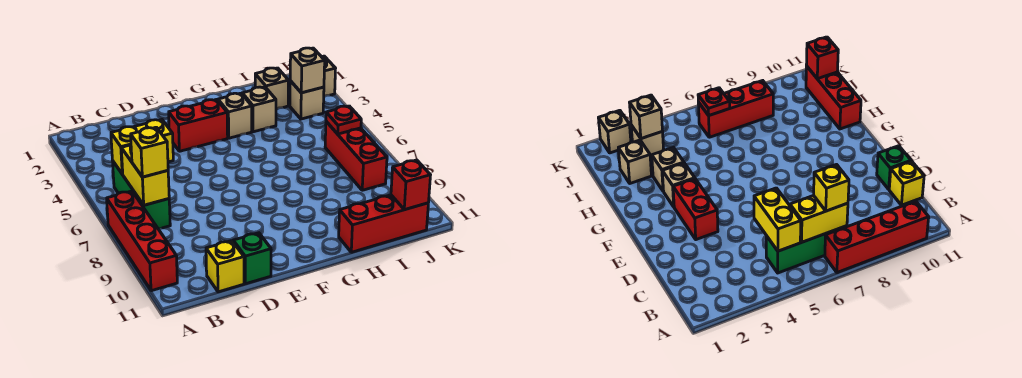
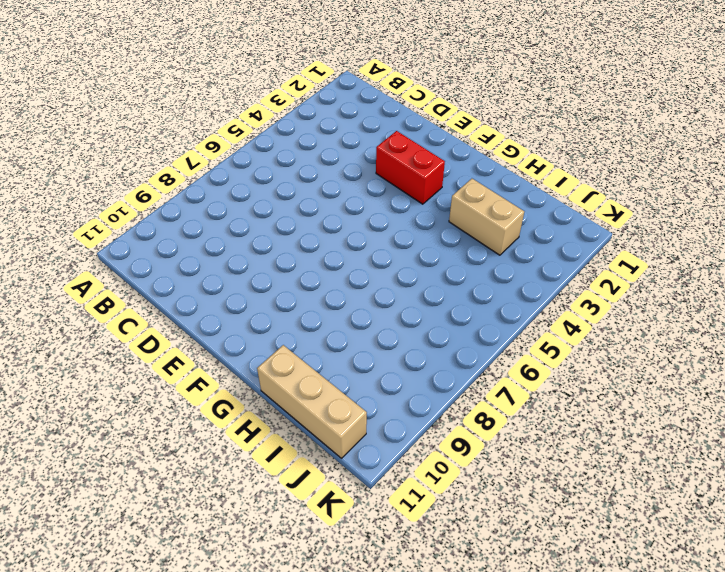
tan brick H3:I3 level 1 -> tan brick H3 level 1
tan brick H11:J11 level 1 -> red brick H11:J11 level 1
none -> red brick A7:A10 level 1
none -> green brick B5:B7 level 1
none -> yellow brick C11 level 1

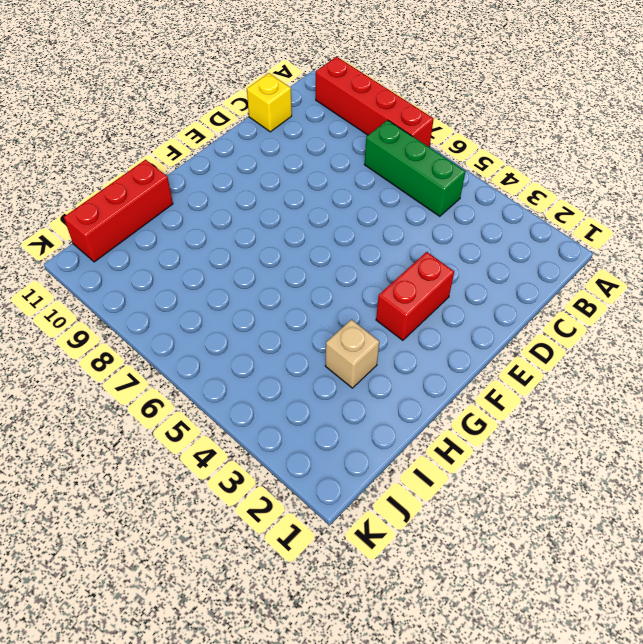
none -> green brick D11 level 1
none -> tan brick G3 level 1
none -> tan brick I2 level 1

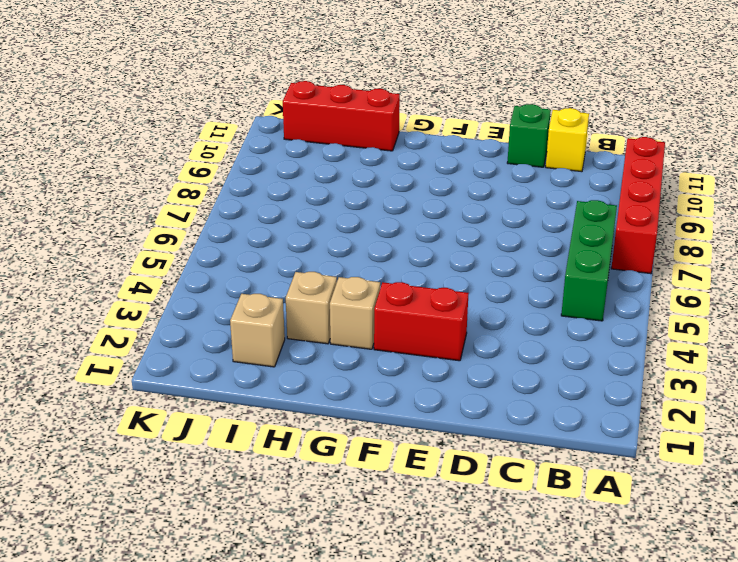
none -> tan brick J3 level 1
none -> red brick J6:J8 level 1
none -> tan brick K2 level 1

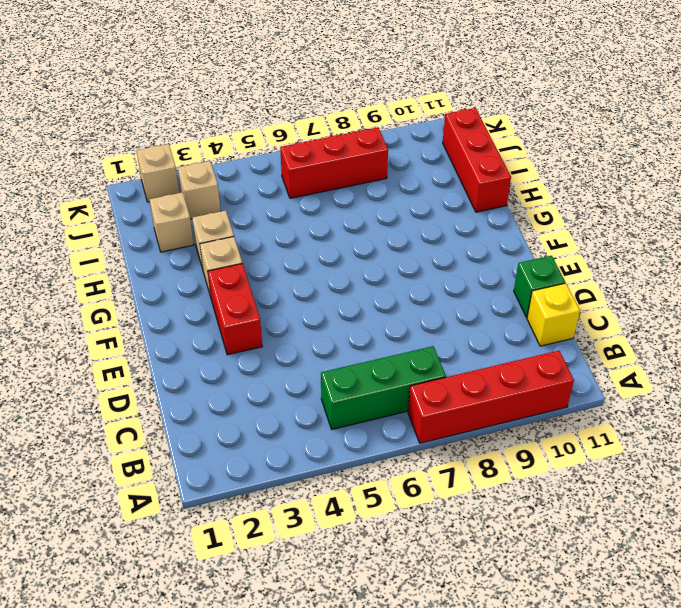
none -> yellow brick B5:C5 level 2
none -> yellow brick B6:B7 level 2
none -> tan brick J3 level 2

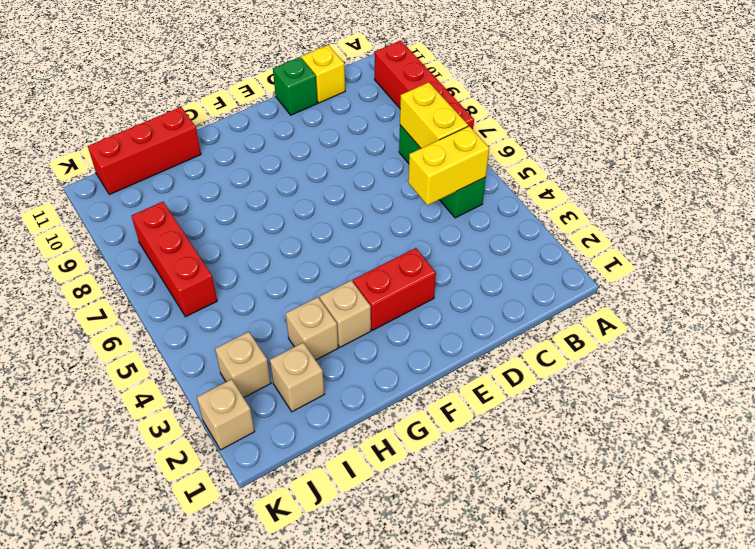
none -> tan brick J3 level 2
none -> red plate J6 level 2
none -> red brick J11 level 2

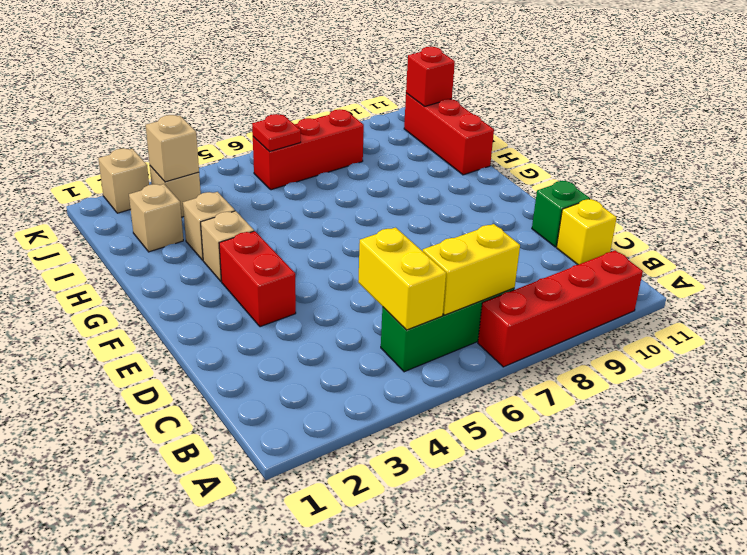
none -> yellow brick B7 level 3

